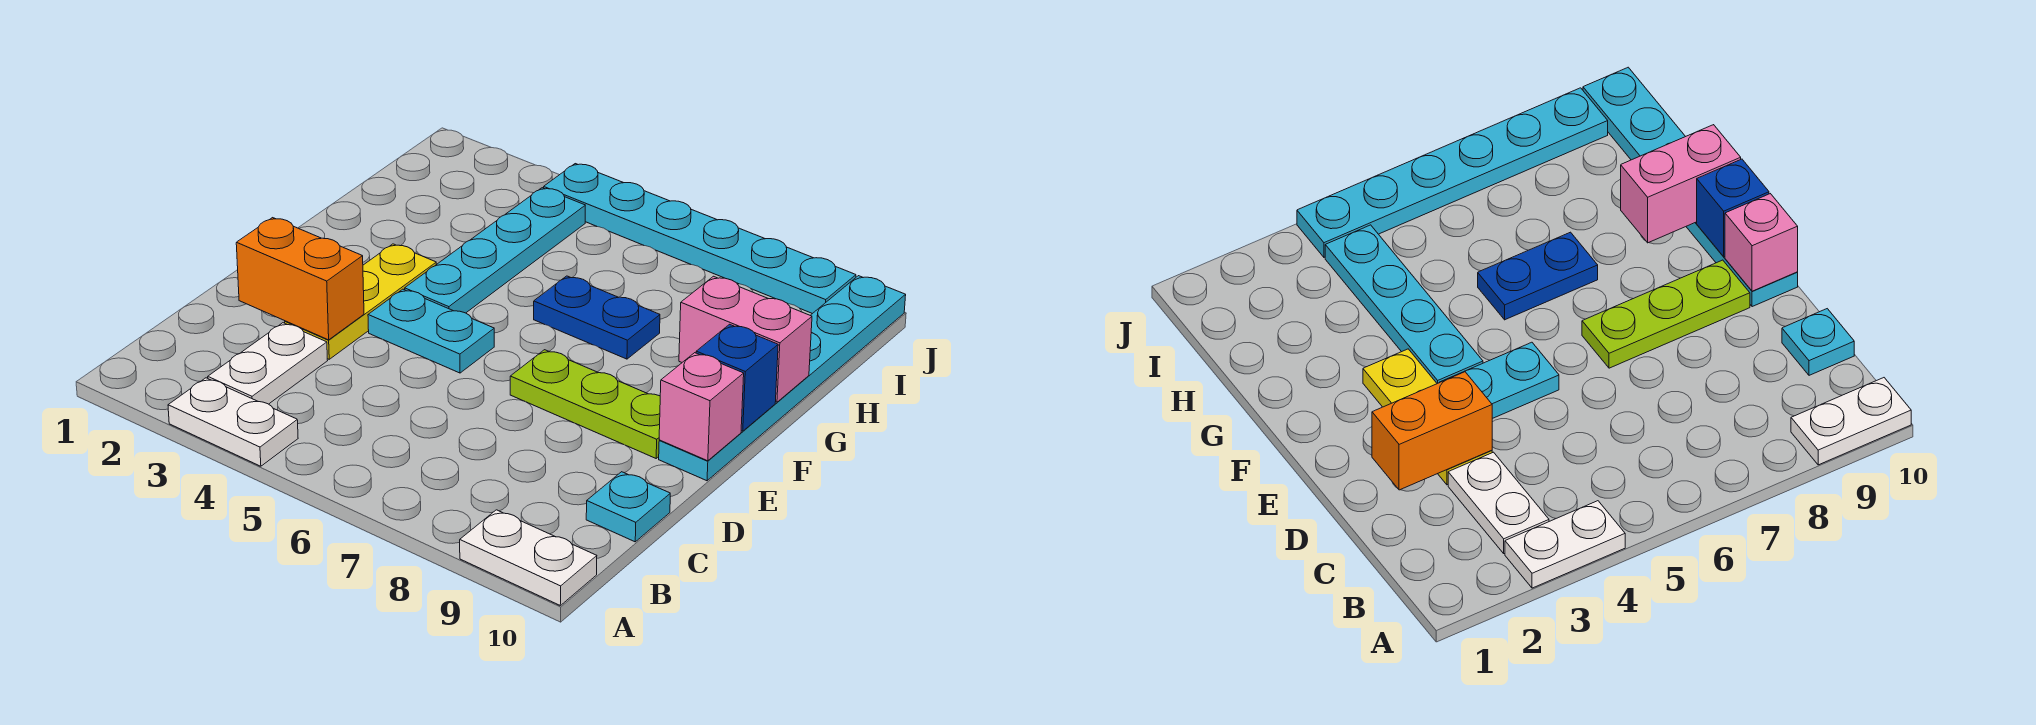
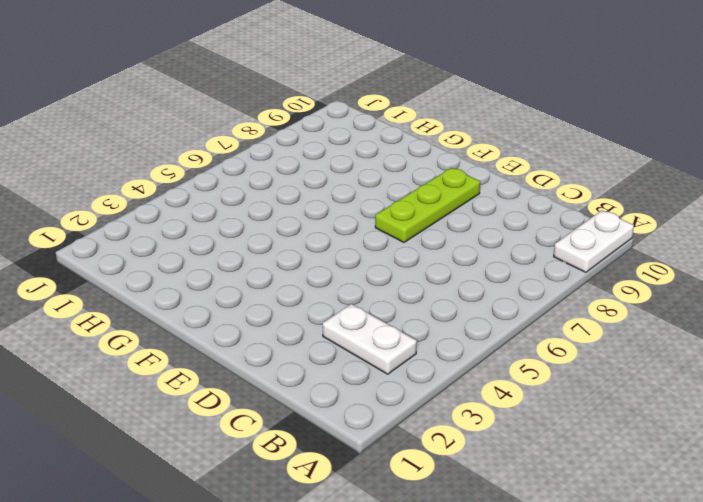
none -> white plate A3:A4 level 1
none -> cyan plate C10 level 1
none -> yellow plate D3:F3 level 1

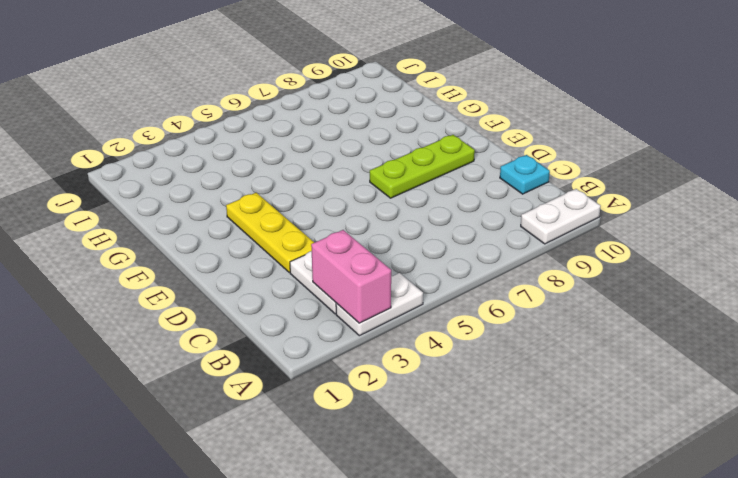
pink brick A3:B3 level 2 -> pink brick G9:G10 level 2
none -> cyan plate E4:E5 level 1
none -> cyan plate E10:J10 level 1
none -> cyan plate F4:I4 level 1

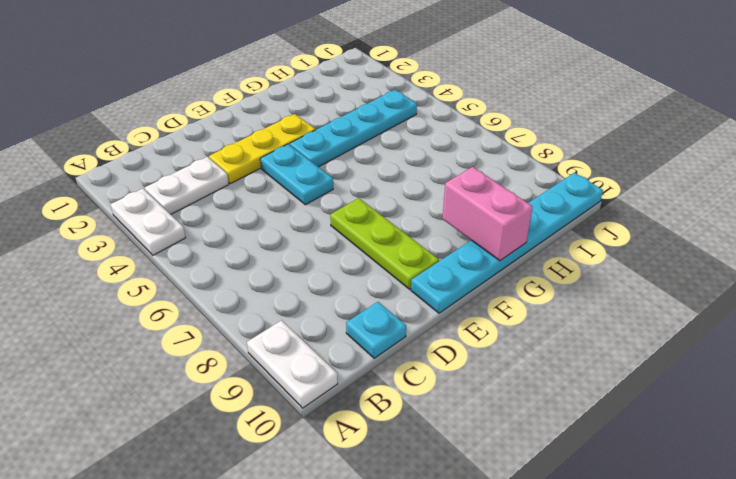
none -> blue plate G6:G7 level 1
none -> cyan plate J4:J9 level 1
none -> orange brick D2:D3 level 2

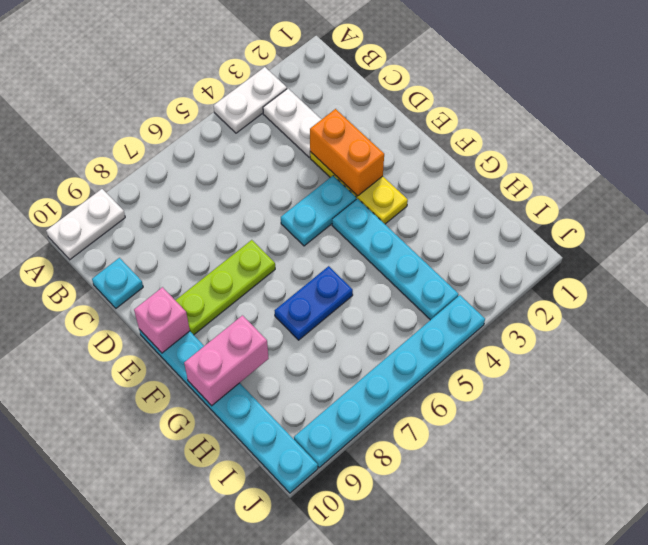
orange brick D3:E3 level 2 -> orange brick D2:D3 level 2
none -> blue brick F10 level 2

